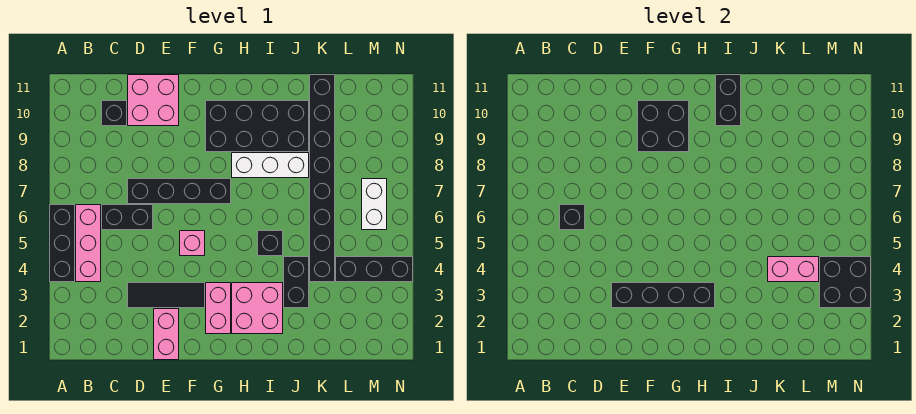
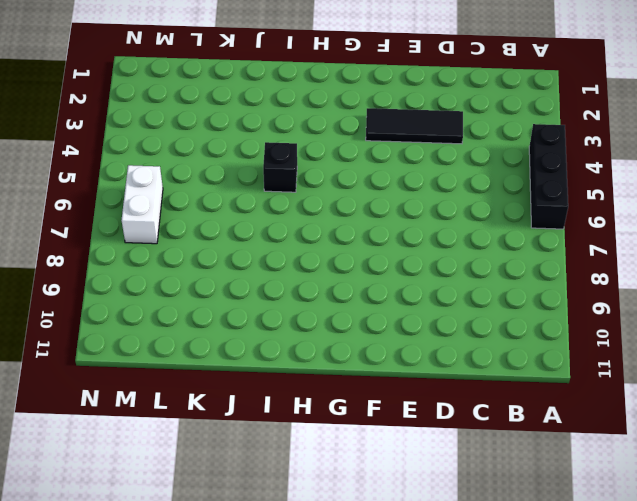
none -> pink brick B4:B6 level 1
none -> black brick C6:D6 level 1
none -> black brick C10 level 1

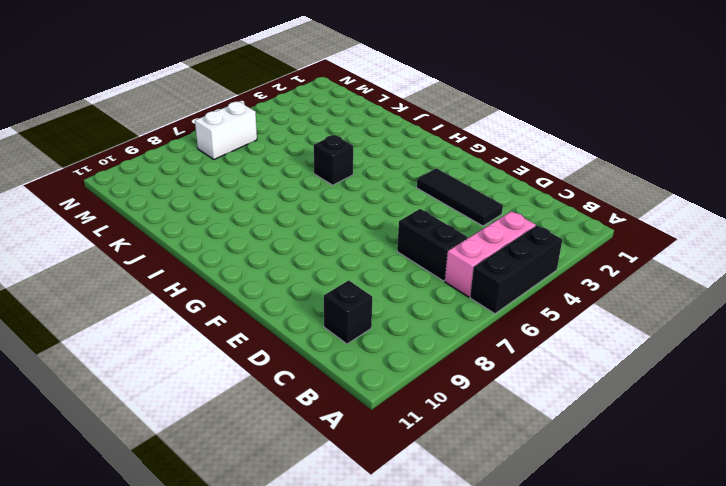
none -> black brick D7:G7 level 1
none -> pink brick D10:E11 level 1
none -> pink brick E1:E2 level 1

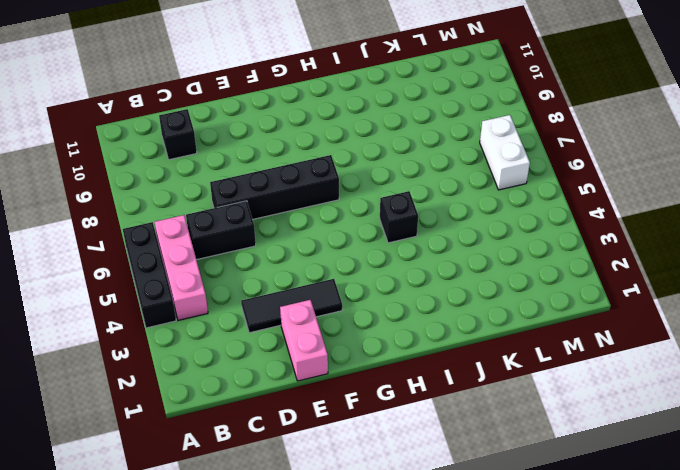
none -> pink brick D10:E11 level 1
none -> pink brick F5 level 1
none -> pink brick G2:G3 level 1

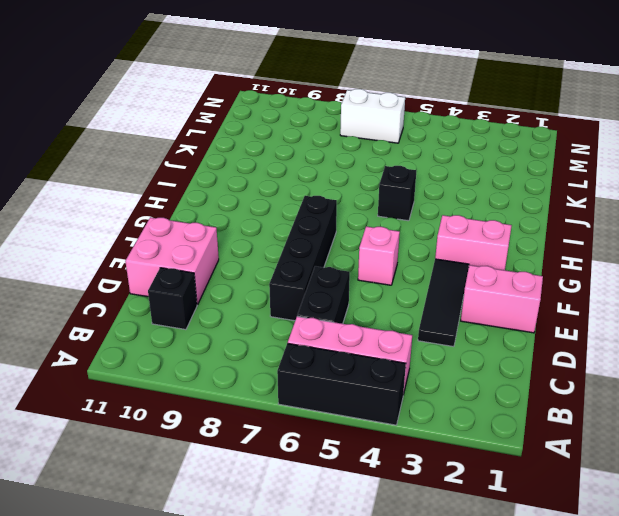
none -> black brick G9:J10 level 1
none -> pink brick H2:I3 level 1
none -> white brick H8:J8 level 1

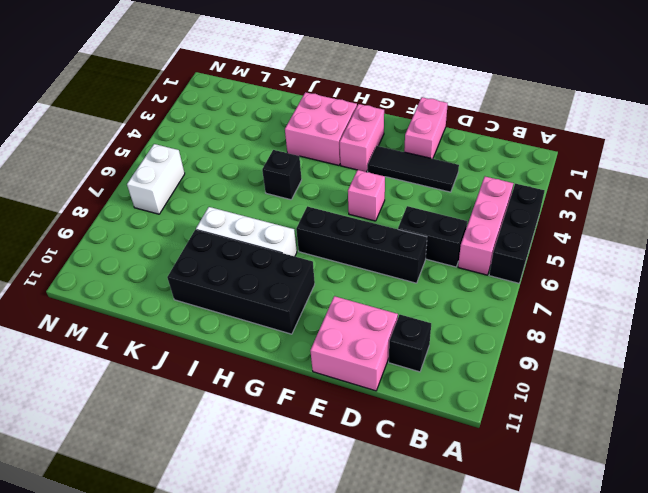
none -> black brick J3:J4 level 1
none -> black brick K4:K11 level 1
none -> black brick L4:N4 level 1

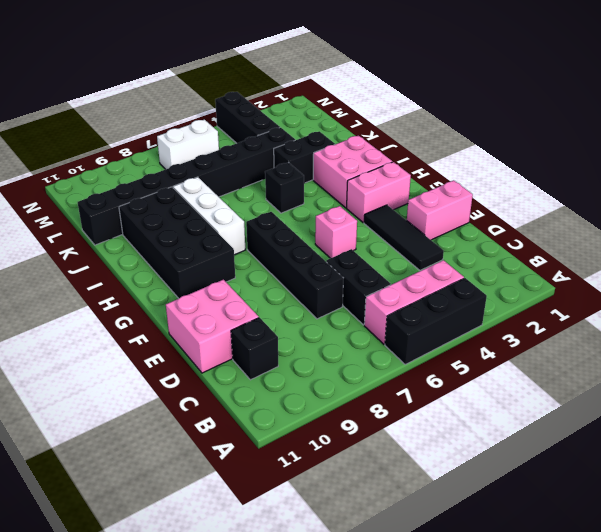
none -> black brick C6 level 2
none -> black brick E3:H3 level 2
none -> black brick F9:G10 level 2

